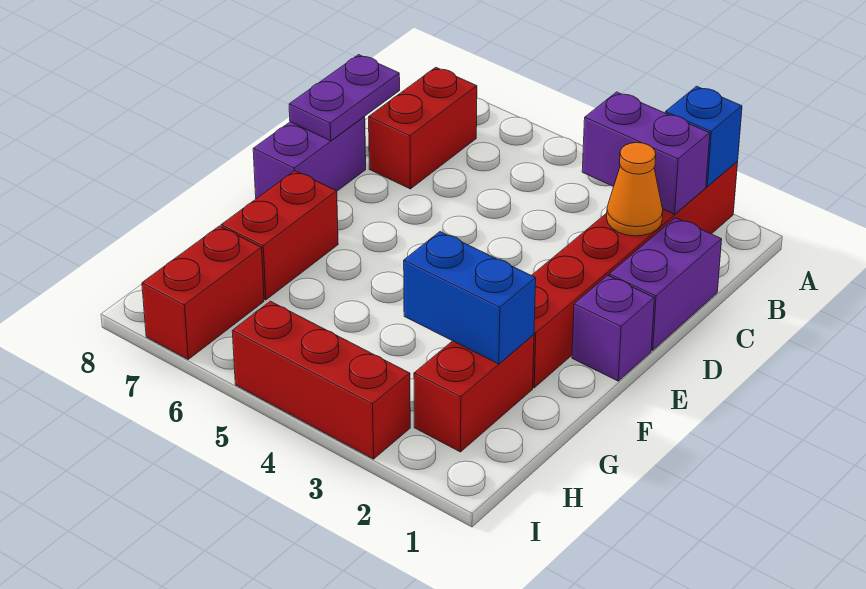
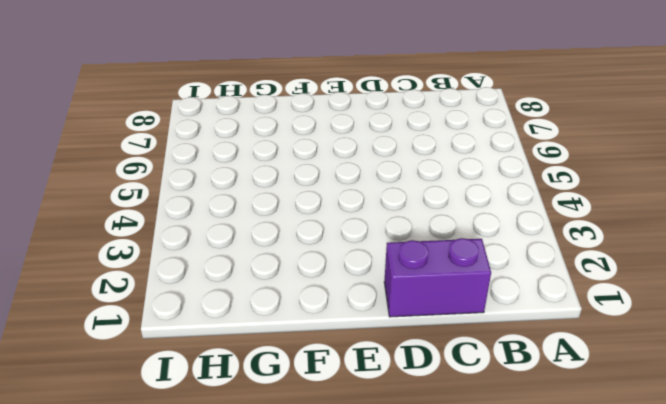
none -> red brick A2:F2 level 1
none -> red brick B7:C7 level 1
none -> purple brick D8:E8 level 1

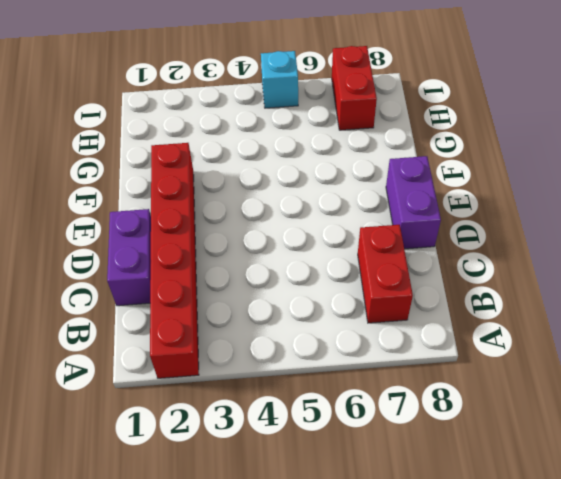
cyan brick I5 level 1 -> red brick I3:I5 level 1
none -> purple brick E1 level 1
none -> red brick F7:G7 level 1
none -> red brick G2:H2 level 1

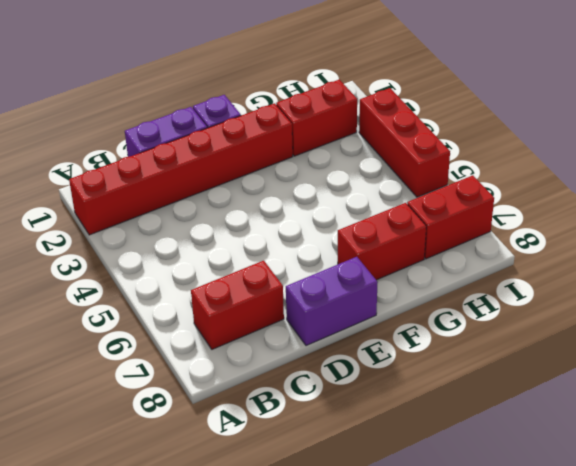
none -> blue brick A2 level 2
none -> purple brick B2:B3 level 2
none -> orange cone C2 level 2

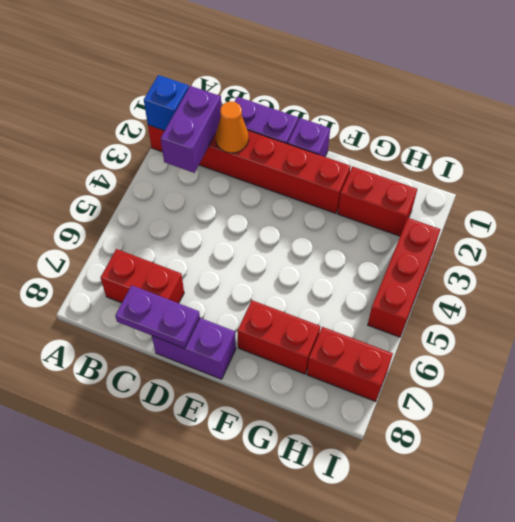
none -> blue brick G2:G3 level 2

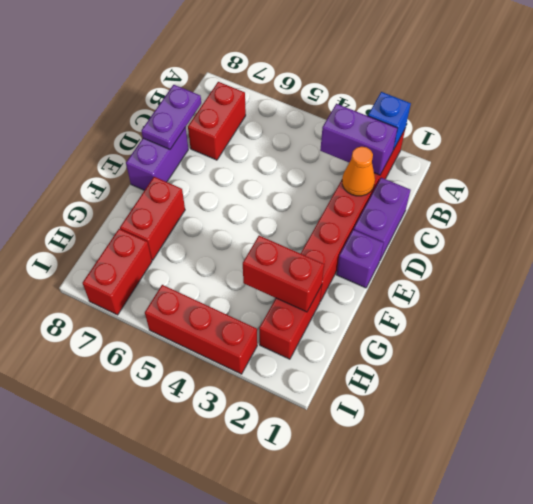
red brick G2:G3 level 2 -> blue brick G2:G3 level 2

